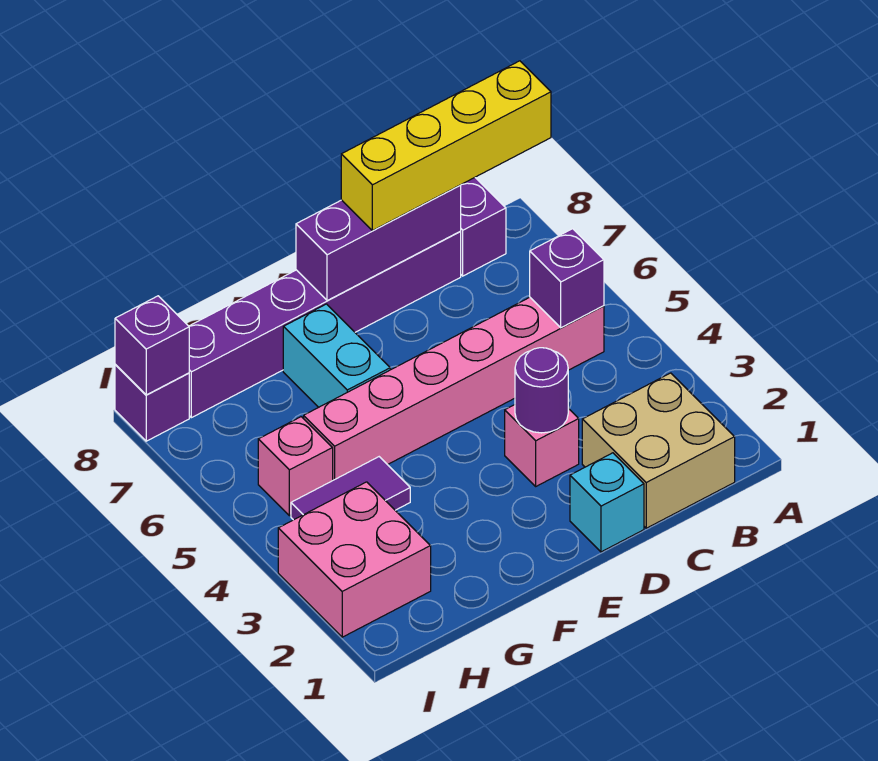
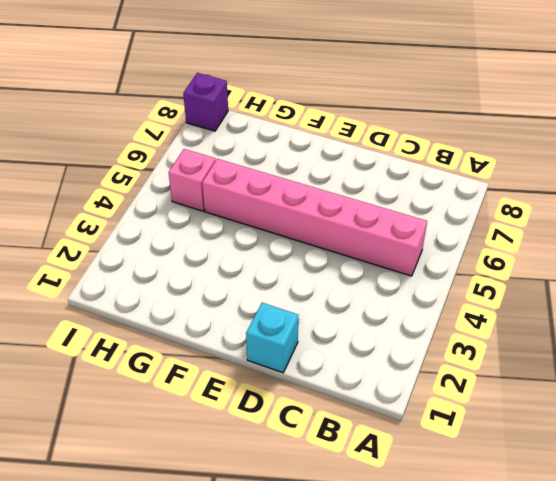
none -> tan brick B1:C2 level 1
none -> purple brick B8 level 1
none -> purple brick C8:H8 level 1

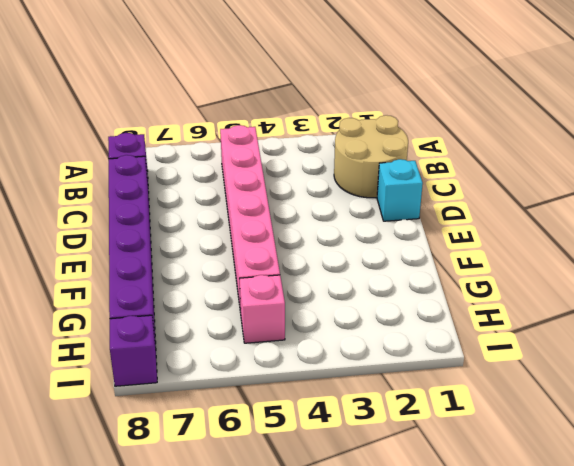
tan round brick B1:C2 level 1 -> tan brick B1:C2 level 1
none -> pink brick D3 level 1
none -> cyan brick F6:F7 level 1
none -> purple tile G4:H4 level 1

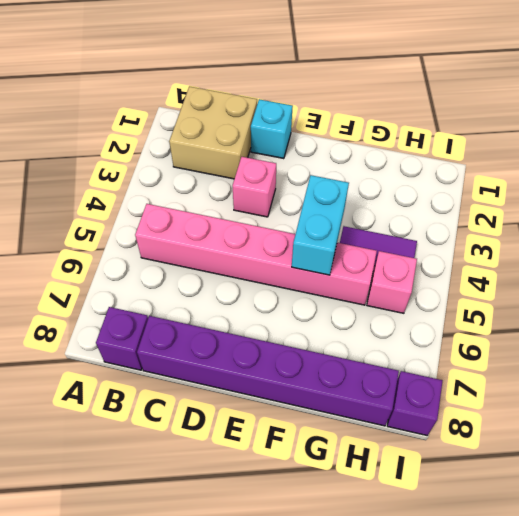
cyan brick F4:F5 level 2 -> cyan brick F6:F7 level 1
none -> pink brick H2:I3 level 1
none -> purple brick B5 level 2
none -> purple brick C8:E8 level 2

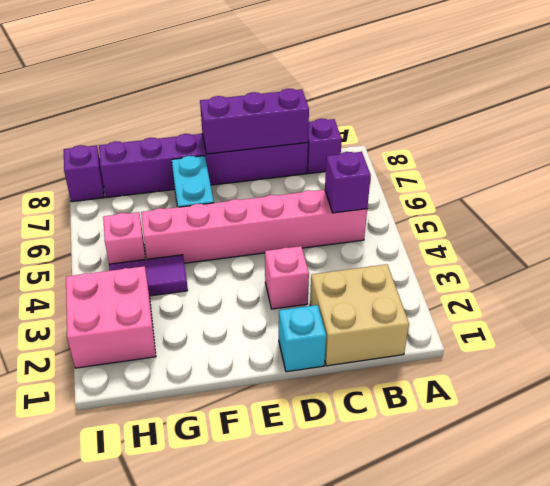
none -> purple round brick D3 level 2
none -> purple brick I8 level 2
none -> yellow brick A8:D8 level 3

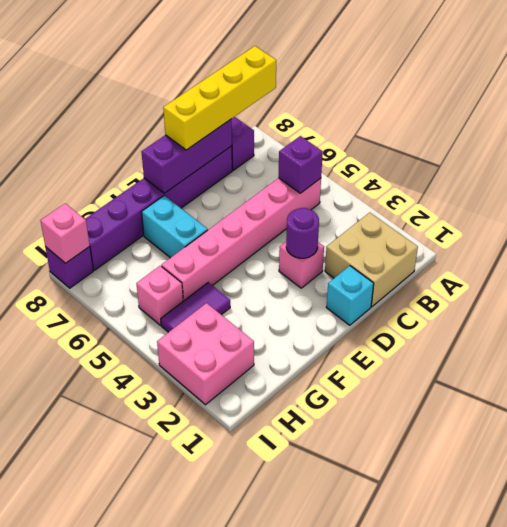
pink brick I8 level 2 -> purple brick I8 level 2

